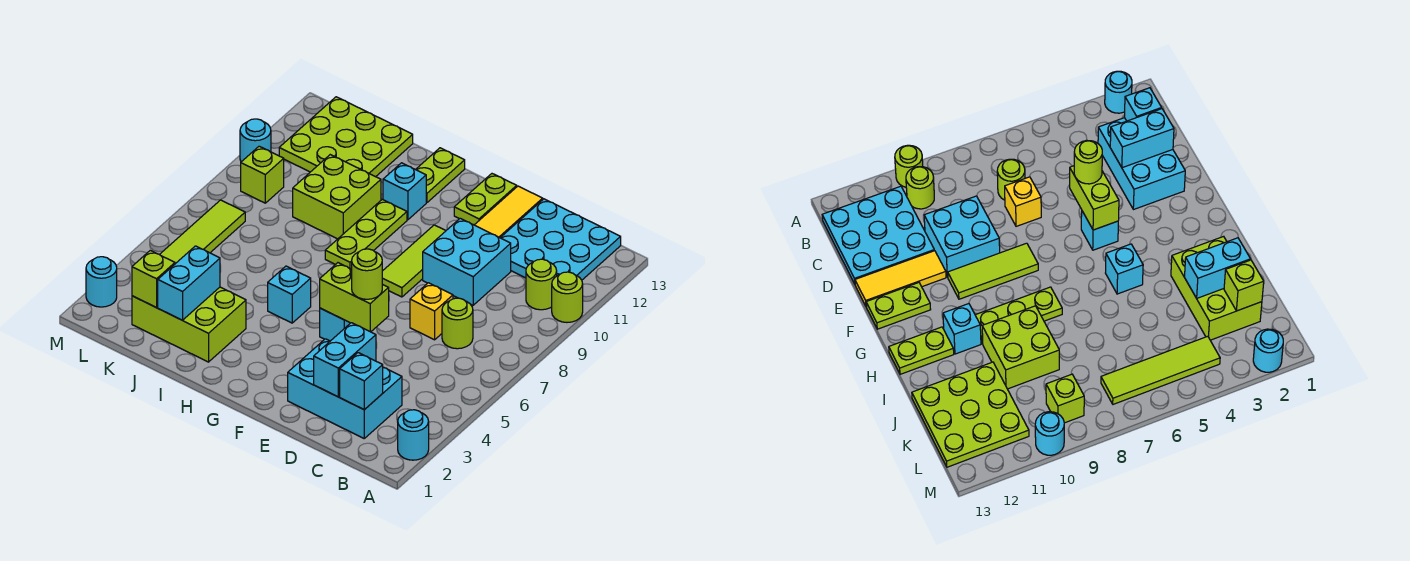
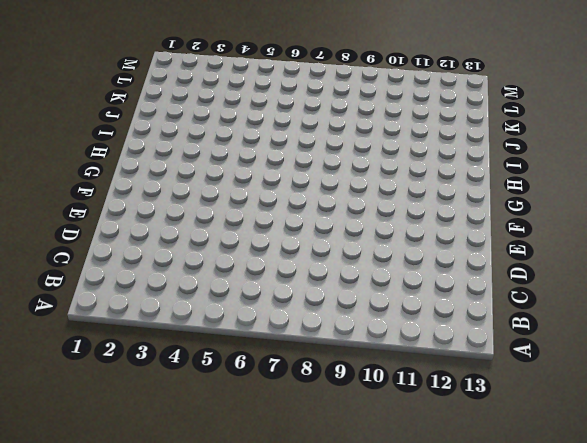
none -> cyan round brick A2 level 1
none -> lime round brick A10 level 1
none -> lime round brick B10 level 1

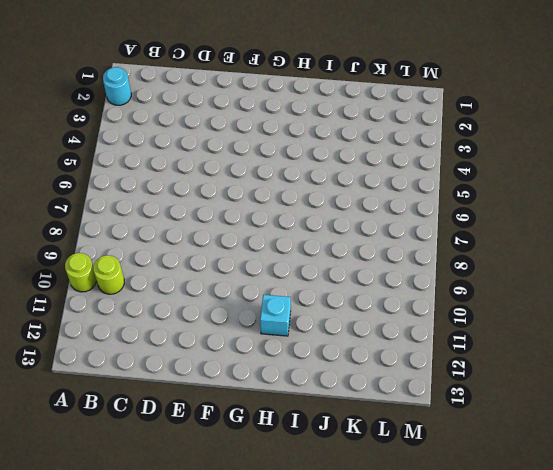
none -> cyan plate B11:D13 level 1
none -> cyan brick C2:E3 level 1
none -> lime round brick C7 level 1

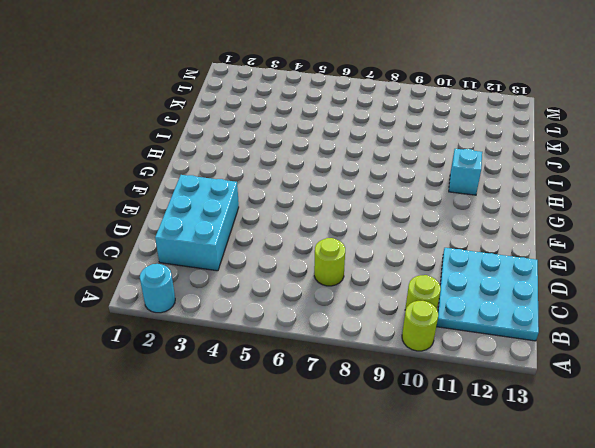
none -> yellow brick D7 level 1
none -> cyan brick D9:E10 level 1
none -> yellow tile E11:E13 level 1

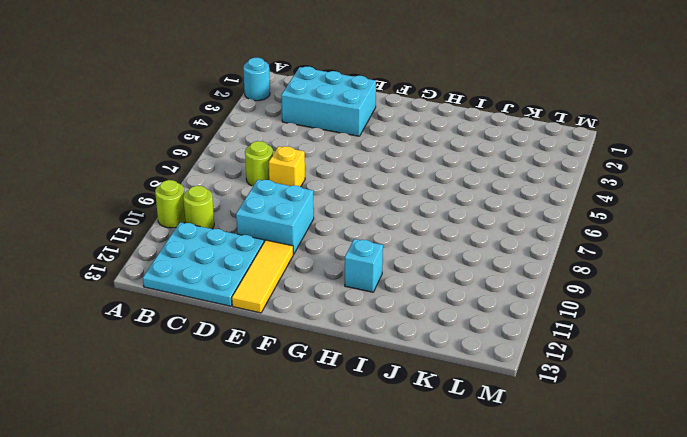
none -> cyan brick F5 level 1
none -> lime tile F8:F10 level 1
none -> lime plate F12:F13 level 1

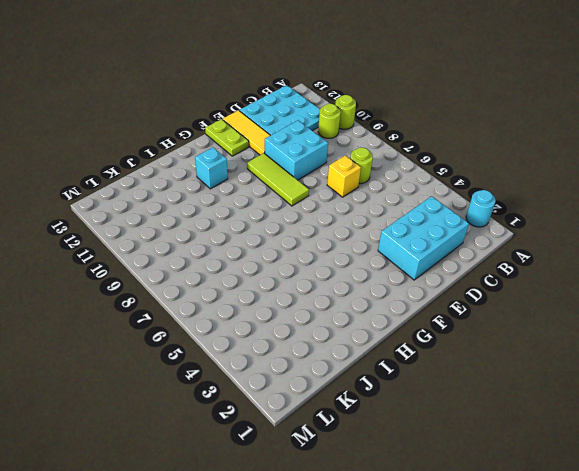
none -> cyan brick F5 level 1
none -> cyan brick H5 level 1
none -> lime plate H8:H10 level 1

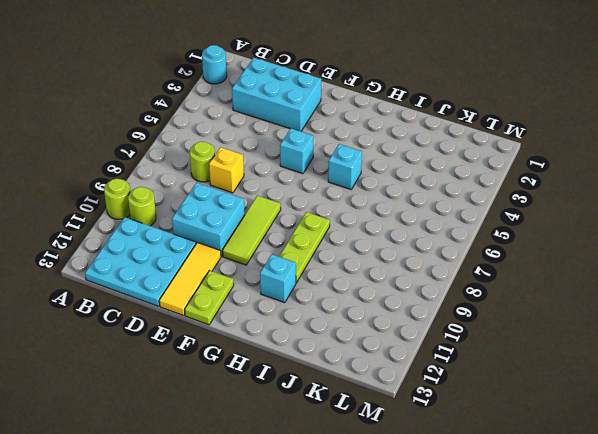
none -> lime plate H12:H13 level 1
none -> lime brick I2:K3 level 1
none -> lime brick I9:J10 level 1

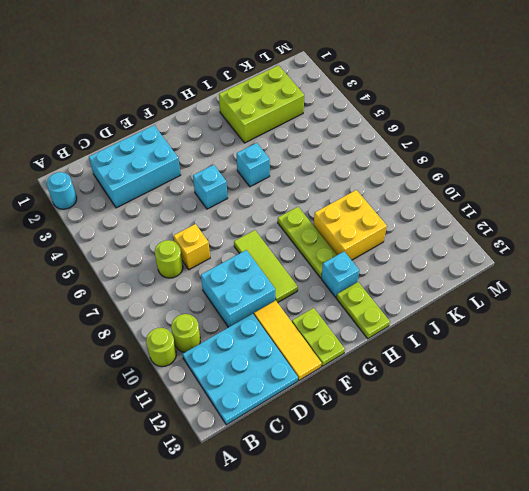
yellow brick I9:J10 level 1 -> lime brick I9:J10 level 1
none -> lime plate J11:L13 level 1
none -> lime tile L4:L7 level 1
none -> lime brick L9 level 1

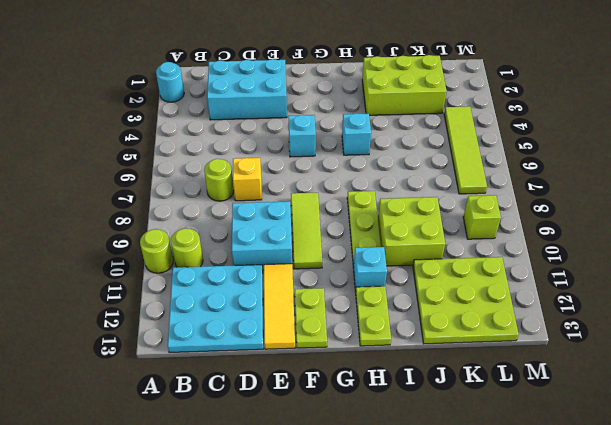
none -> cyan round brick M2 level 1
none -> cyan round brick M10 level 1
none -> cyan brick C2 level 2

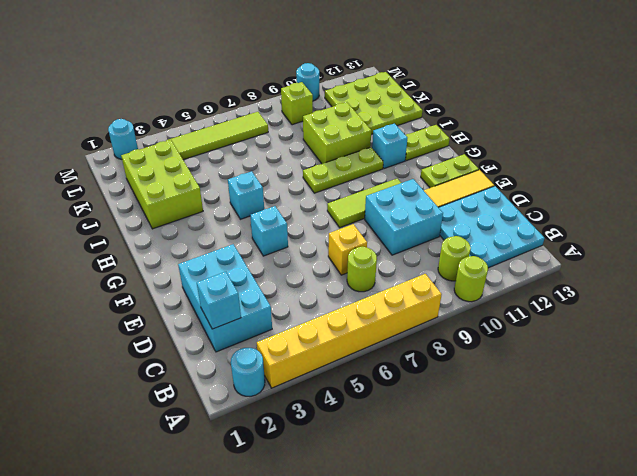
yellow brick A3:A8 level 1 -> none
none -> cyan brick D2:D3 level 2
none -> lime brick E5:F5 level 2
none -> cyan brick J2:J3 level 2

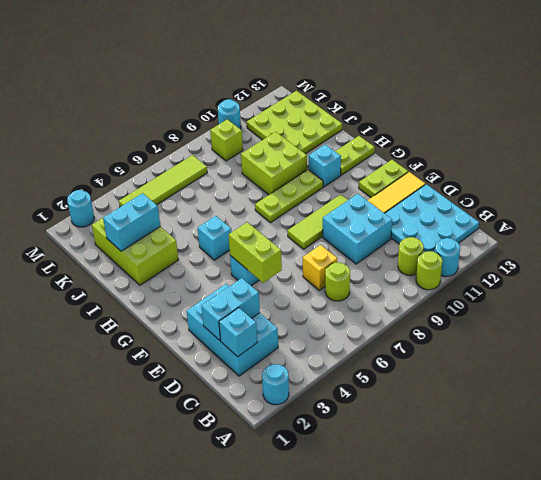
cyan round brick A11 level 1 -> none
none -> lime brick K2 level 2
none -> lime round brick E5 level 3

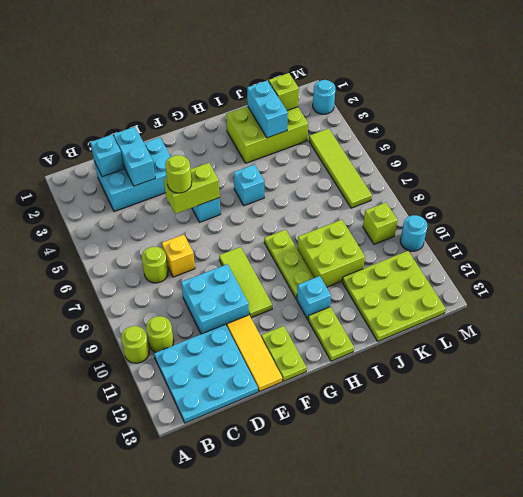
none -> cyan round brick A2 level 1

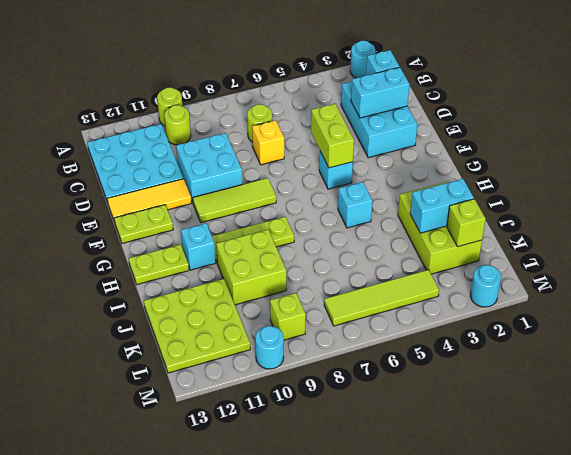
none -> lime round brick E5 level 3

